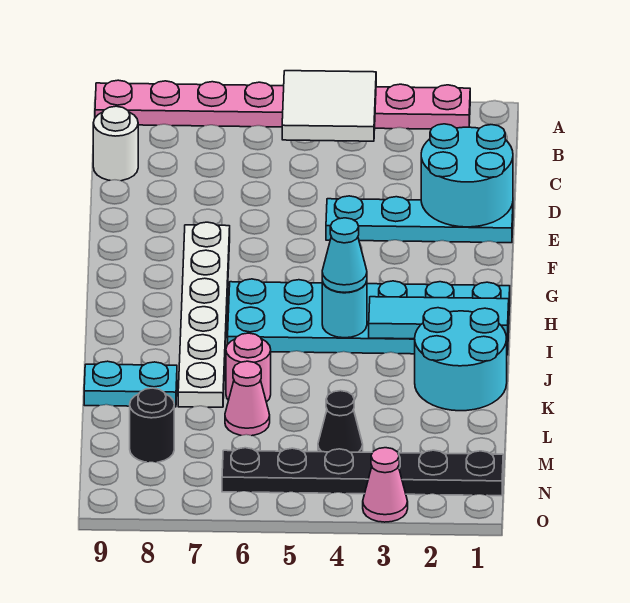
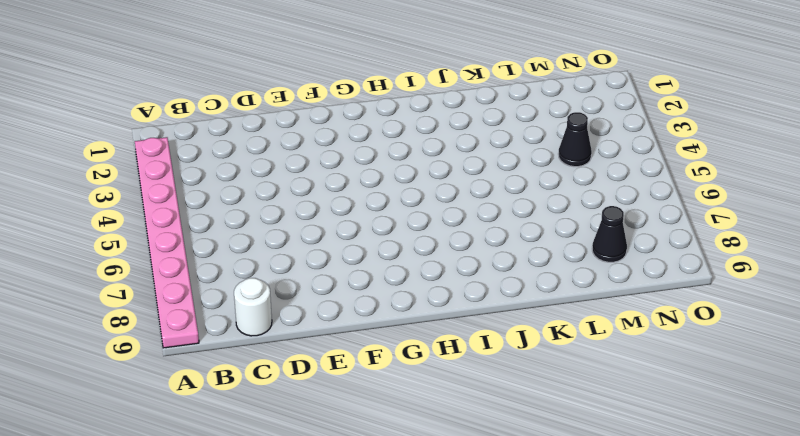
black cone M8 level 1 -> black round brick M8 level 1
none -> cyan plate E1:E4 level 1
none -> white plate F7:K7 level 1
none -> cyan plate H1:I6 level 1

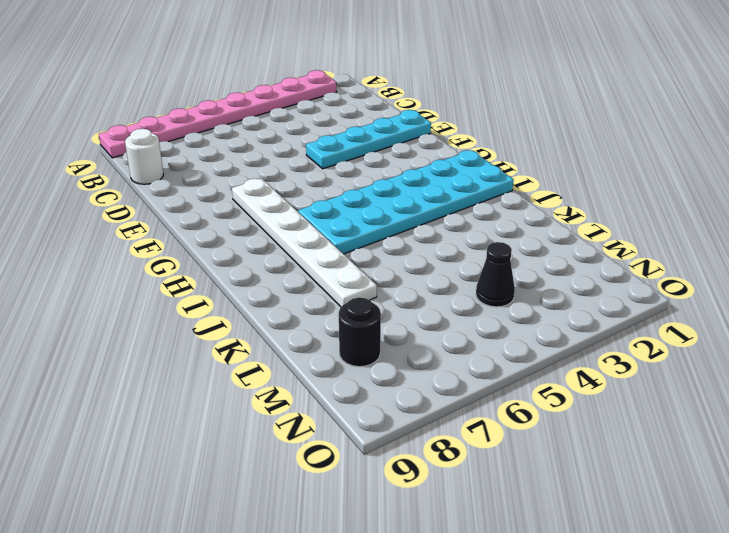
none -> cyan round brick J1:K2 level 1
none -> pink round brick K6 level 1
none -> cyan plate K8:K9 level 1

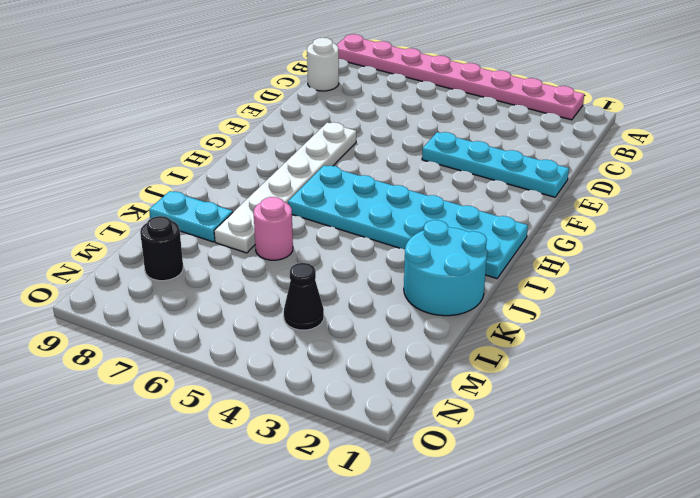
none -> pink cone L6 level 1
none -> black plate N1:N6 level 1
none -> pink cone O3 level 1

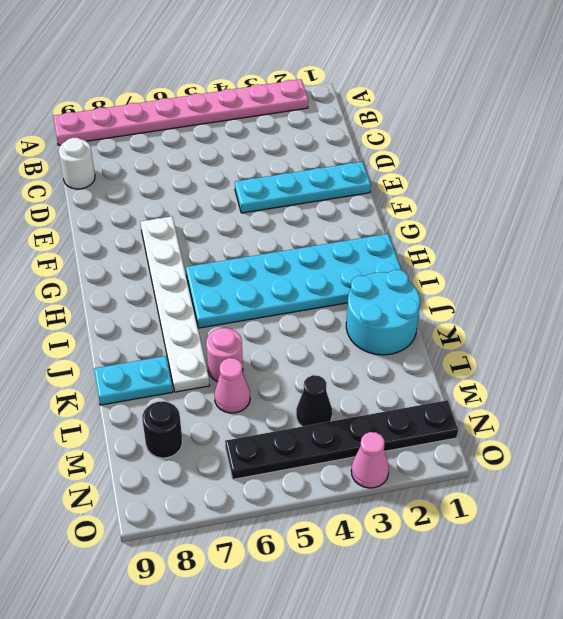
none -> white tile A4:B5 level 2
none -> cyan round brick D1:E2 level 2
none -> cyan tile I1:I3 level 2

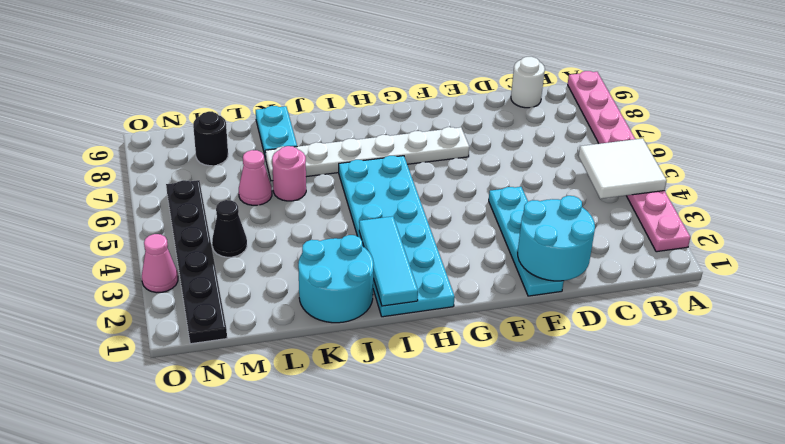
none -> cyan round brick I4 level 2
none -> cyan cone I4 level 3

